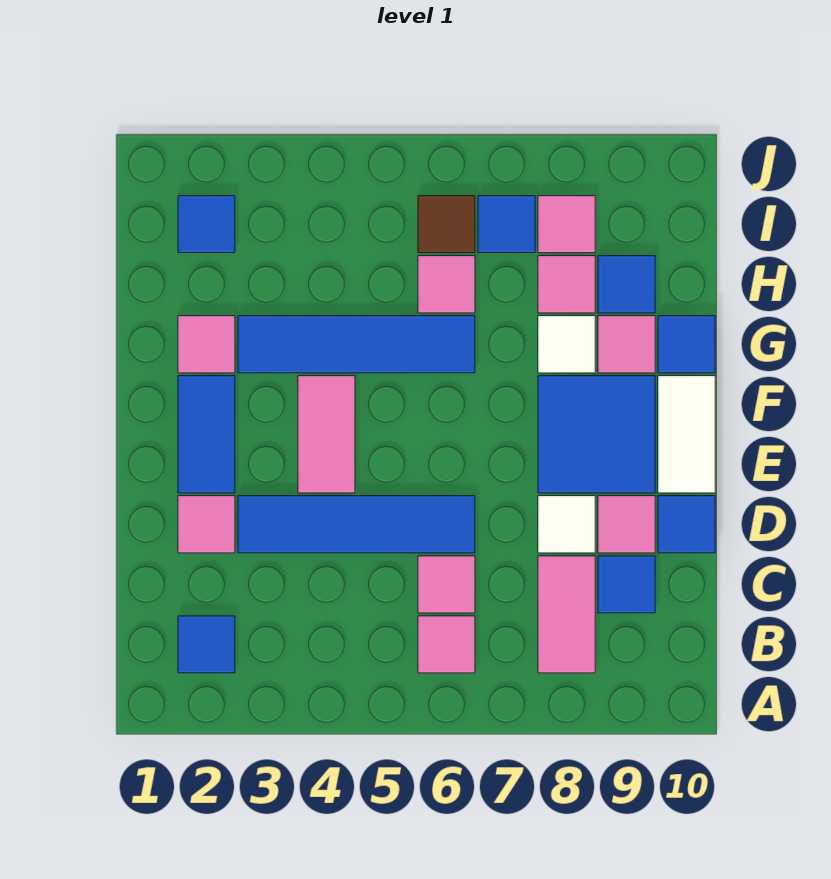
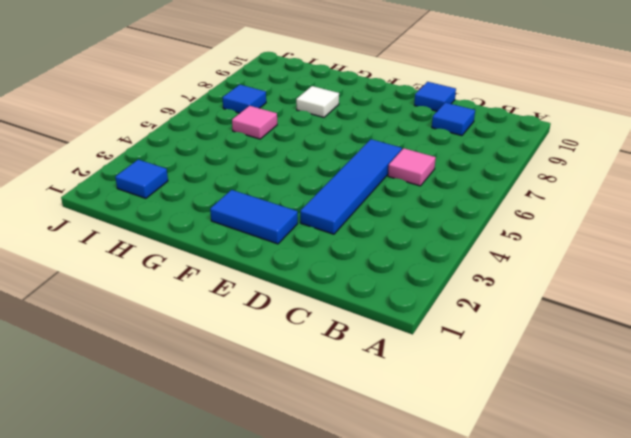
none -> blue tile B2 level 1
none -> pink tile B6 level 1
none -> pink tile B8:C8 level 1

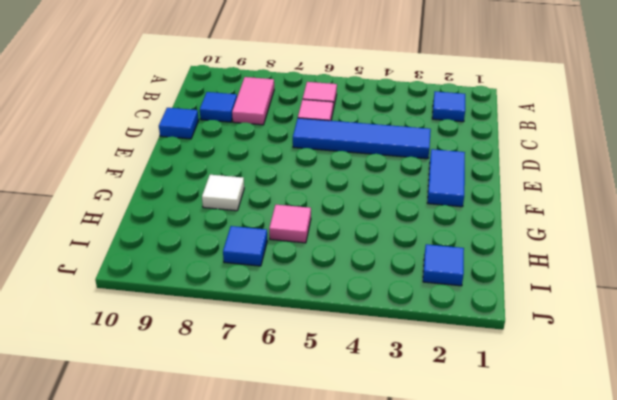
none -> pink tile D2 level 1
none -> white tile D8 level 1
none -> pink tile D9 level 1

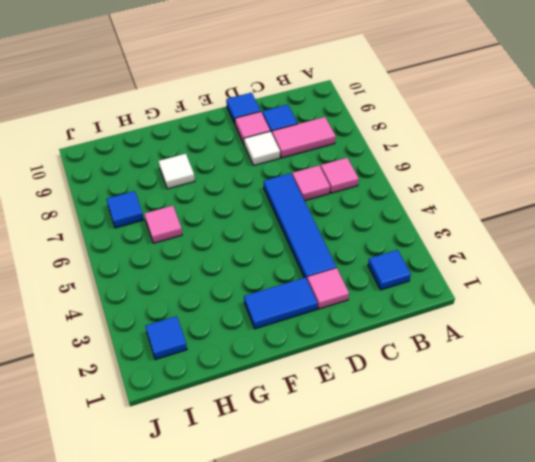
none -> pink tile E4:F4 level 1
none -> blue tile E8:F9 level 1
none -> white tile E10:F10 level 1

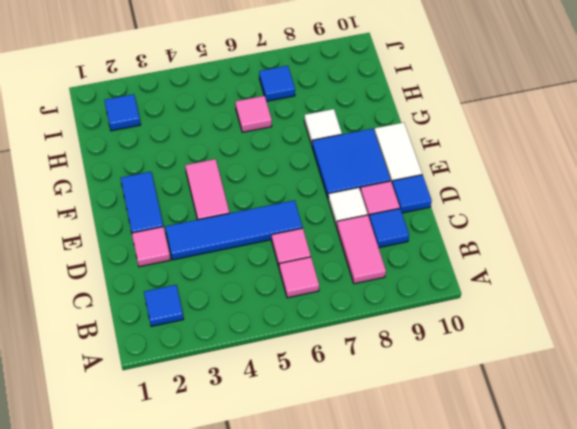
none -> pink tile G2 level 1
none -> blue tile G3:G6 level 1
none -> pink tile G9 level 1

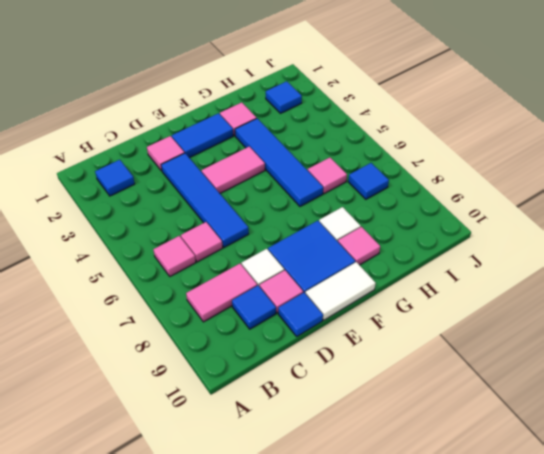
none -> blue tile G10 level 1
none -> pink tile H8 level 1
none -> blue tile H9 level 1

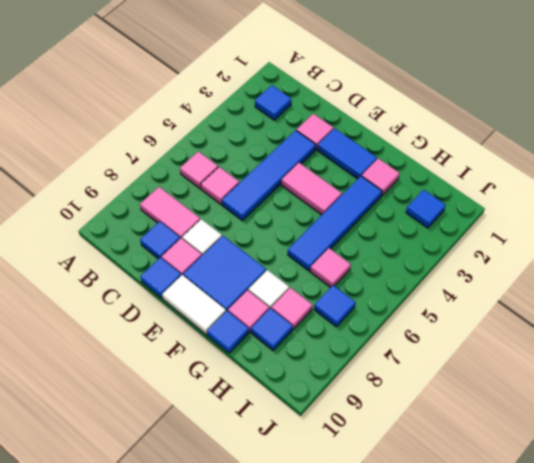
none -> brown tile I6 level 1
none -> pink tile I8 level 1

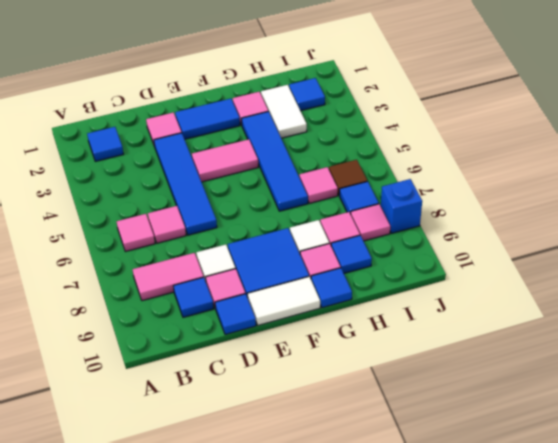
white tile H2:H3 level 1 -> none
blue brick J8 level 1 -> none

